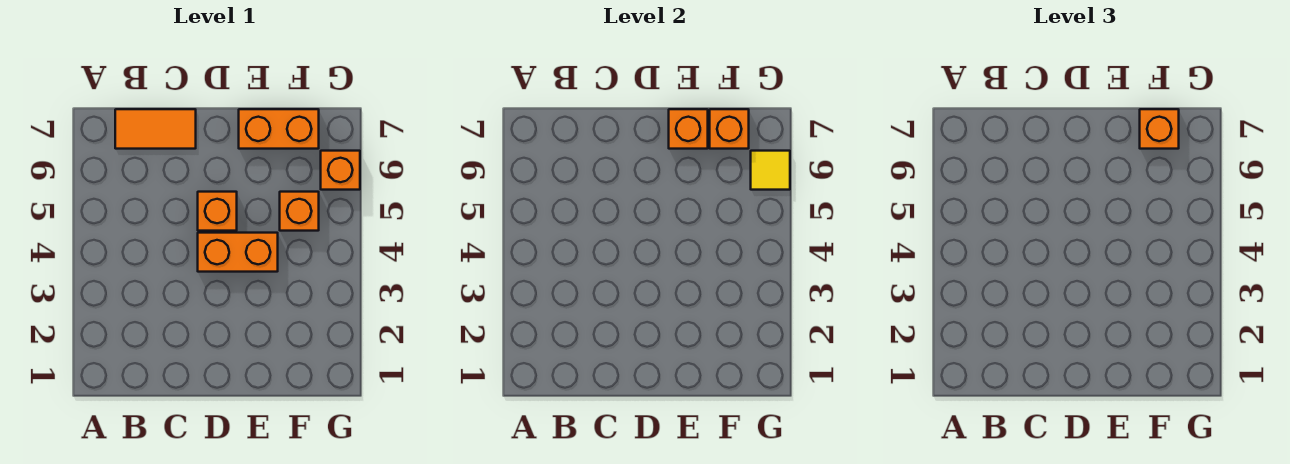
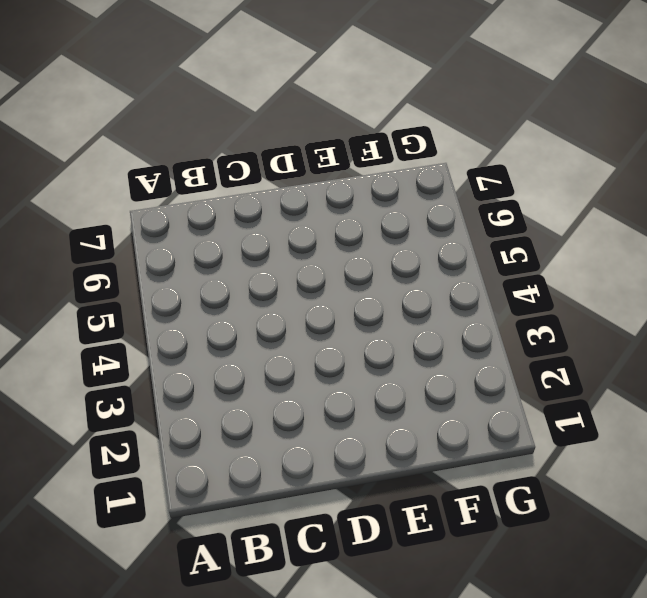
none -> orange tile B7:C7 level 1
none -> orange brick D4:E4 level 1

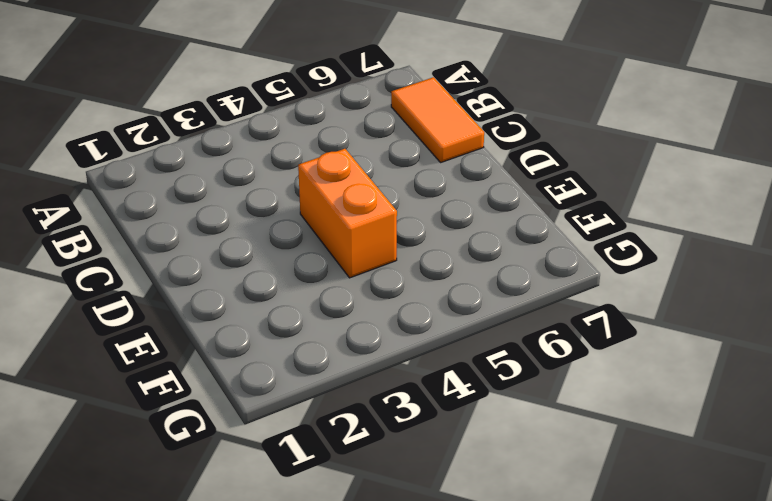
none -> orange brick D5 level 1
none -> orange brick E7:F7 level 1

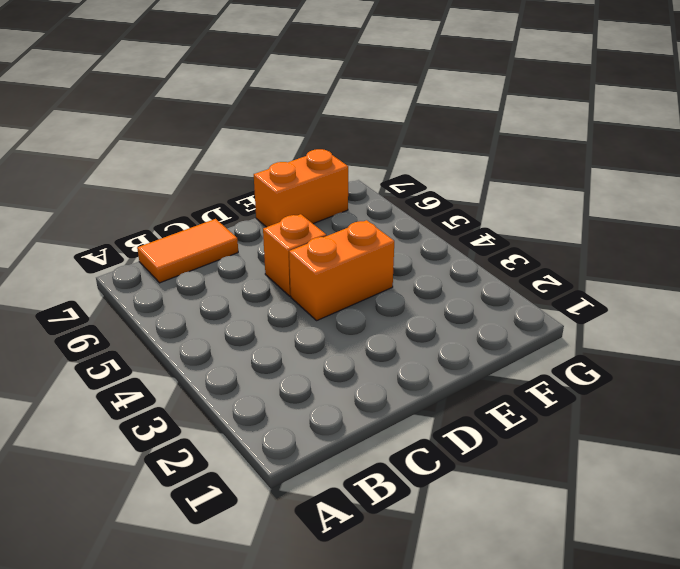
none -> orange brick F5 level 1
none -> orange brick G6 level 1

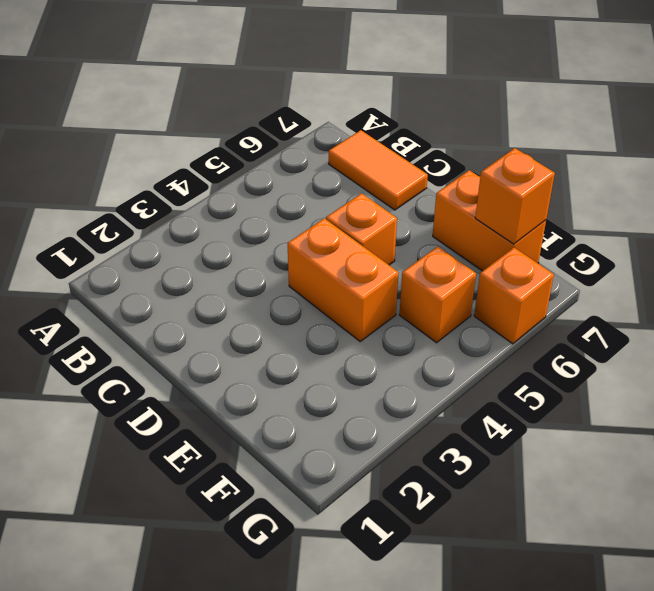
none -> orange brick E7 level 2
none -> yellow tile G6 level 2

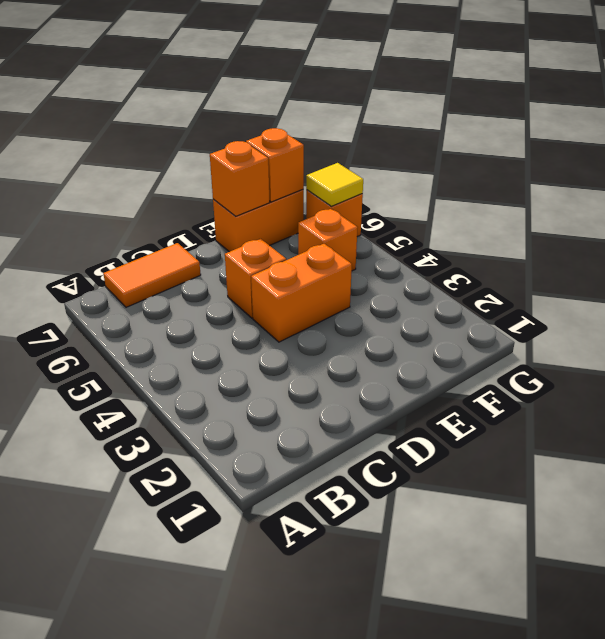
none -> orange brick F7 level 3

